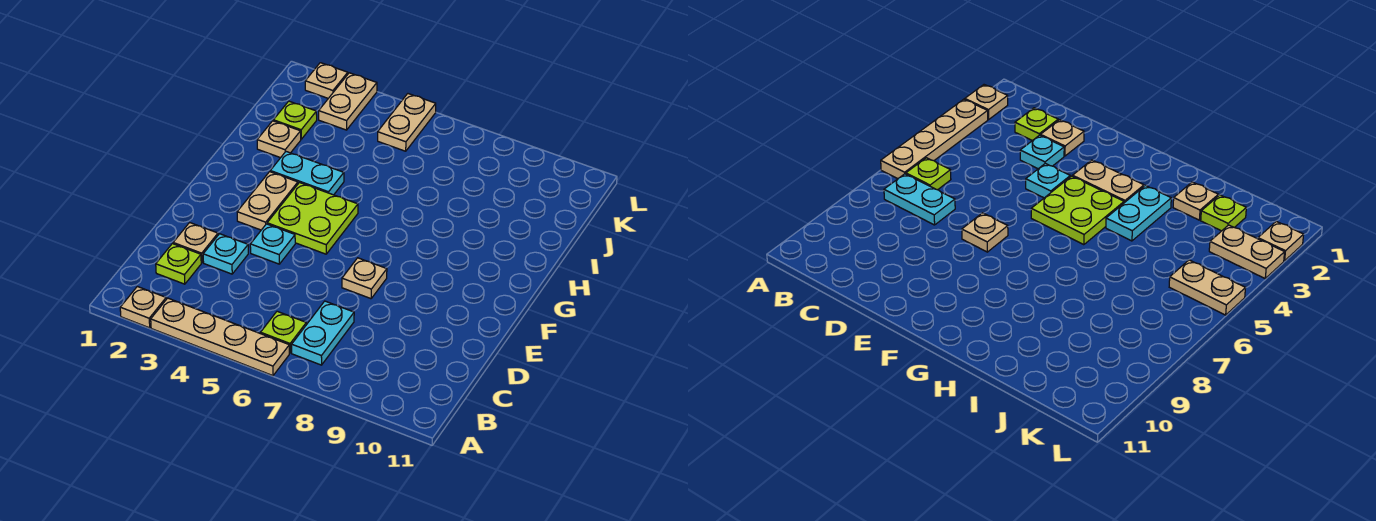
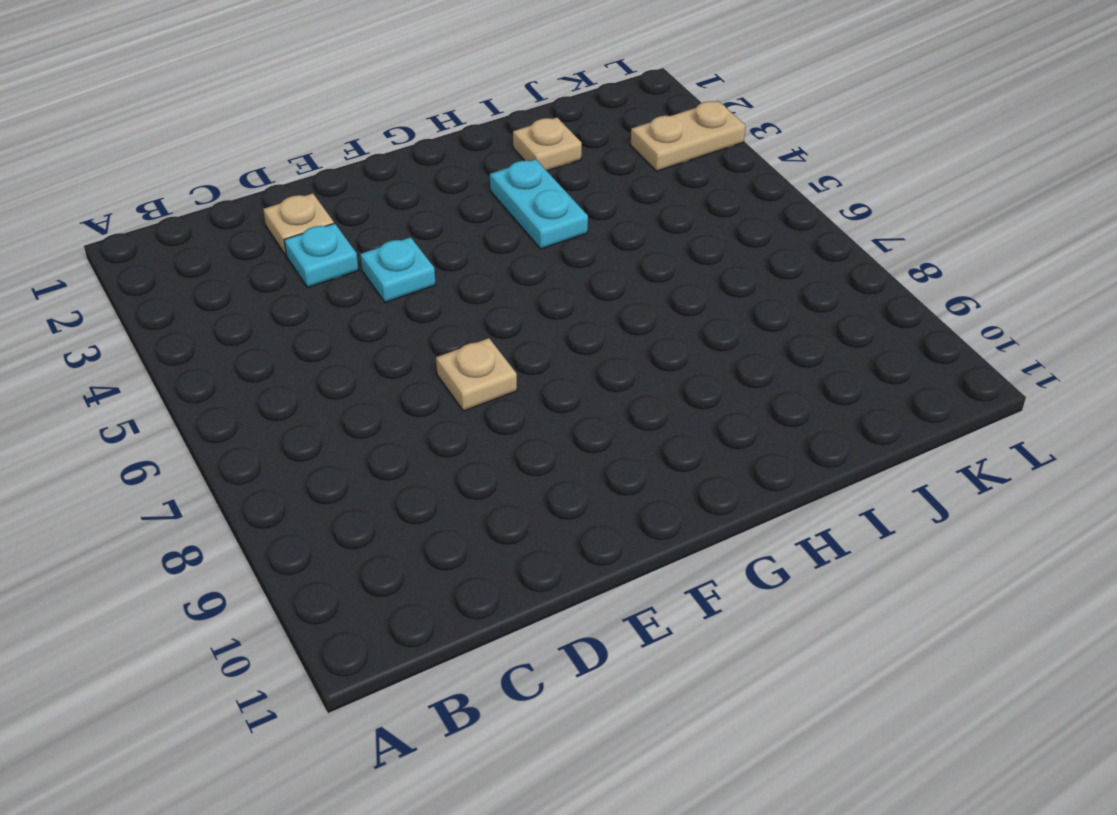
none -> tan plate A2 level 1
none -> tan plate A3:A6 level 1
none -> lime plate B6 level 1

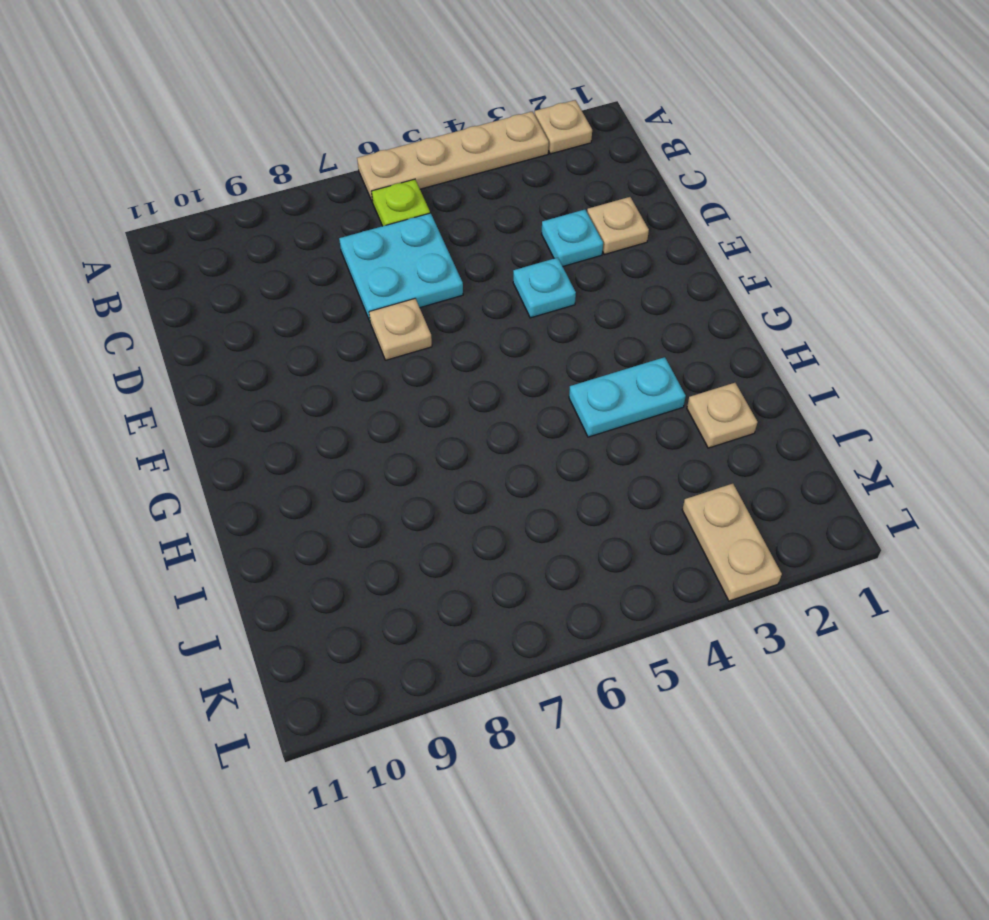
cyan plate C6:D7 level 1 -> cyan plate B7:C7 level 1
none -> lime plate C2 level 1
none -> tan plate F3:G3 level 1
none -> lime plate F4:G5 level 1

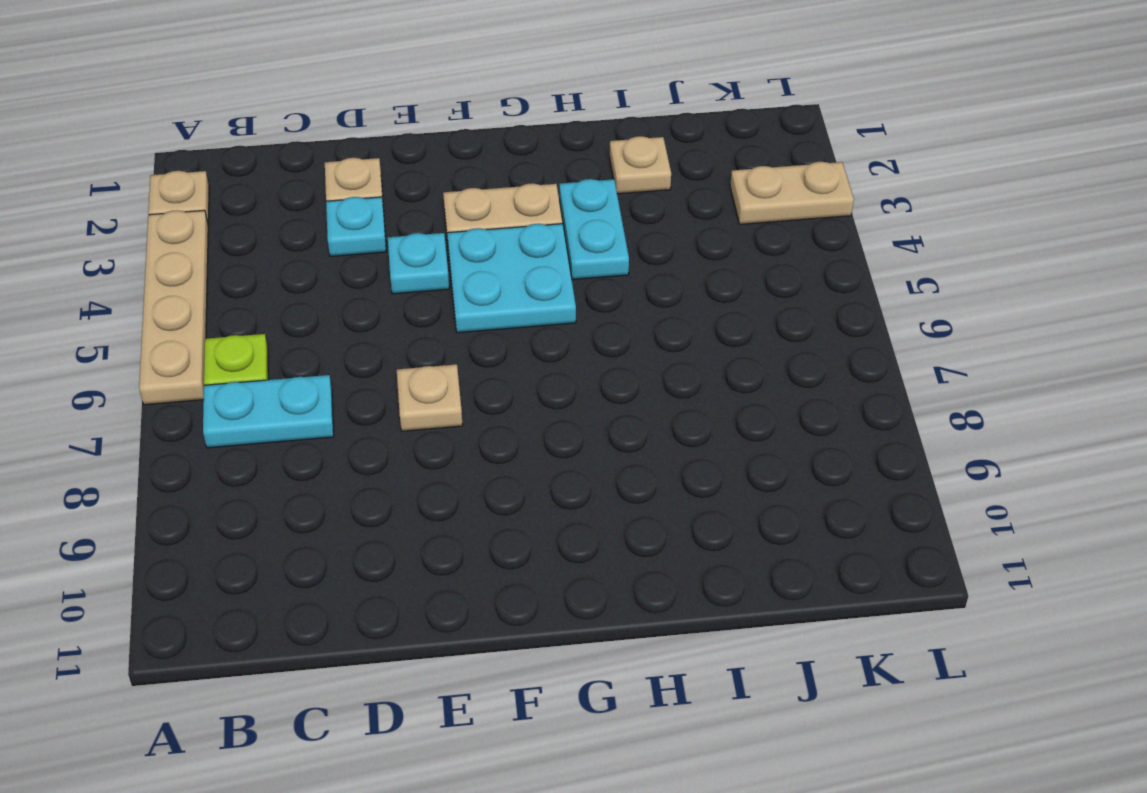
cyan plate F4:G5 level 1 -> lime plate F4:G5 level 1
none -> lime plate C2 level 1
none -> lime plate J2 level 1
none -> tan plate K5:L5 level 1

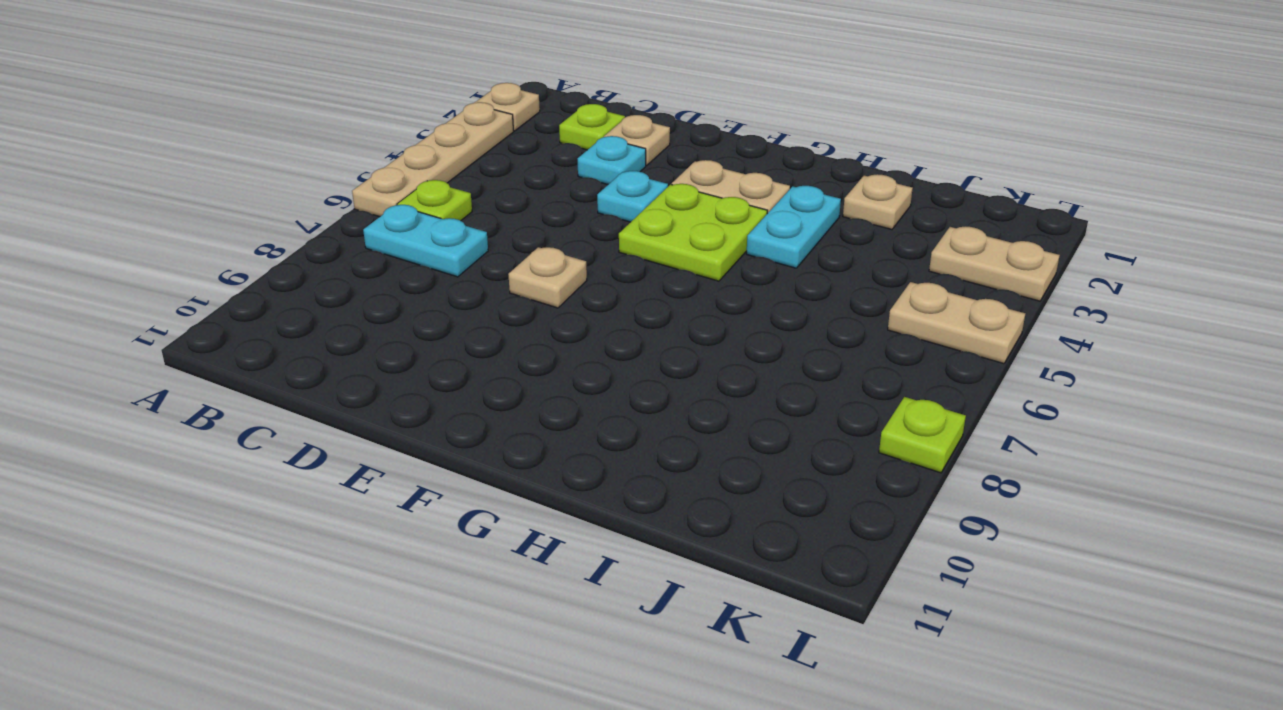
lime plate L8 level 1 -> lime plate J2 level 1
none -> tan plate L2 level 1

